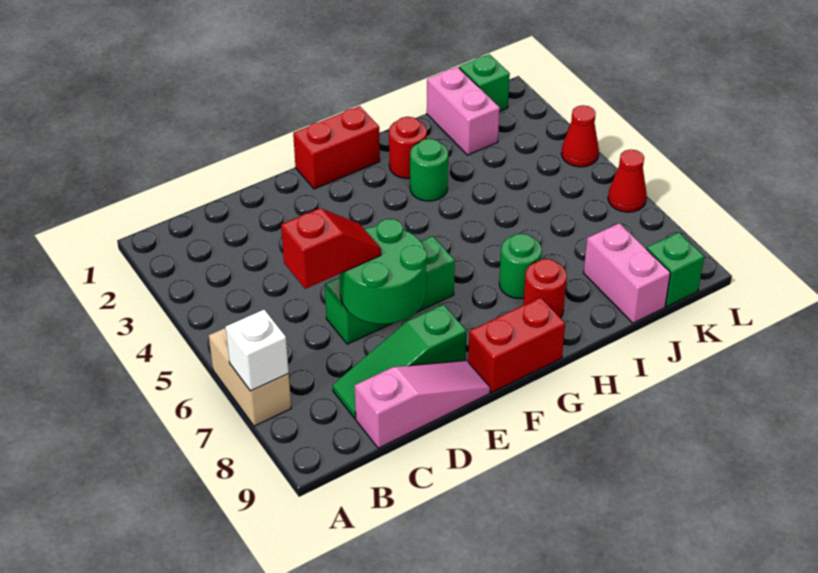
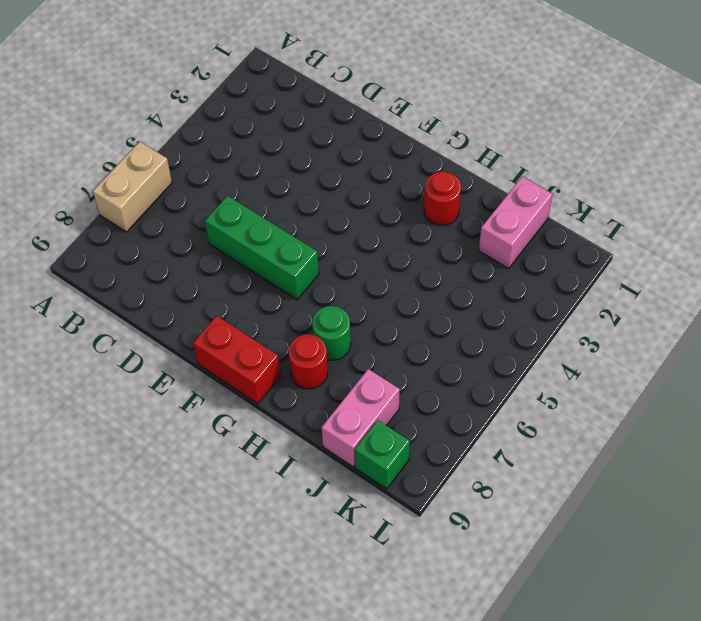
none -> green slope C8:E8 level 1 top E
none -> pink slope C9:E9 level 1 top C
none -> red brick F1:G1 level 1

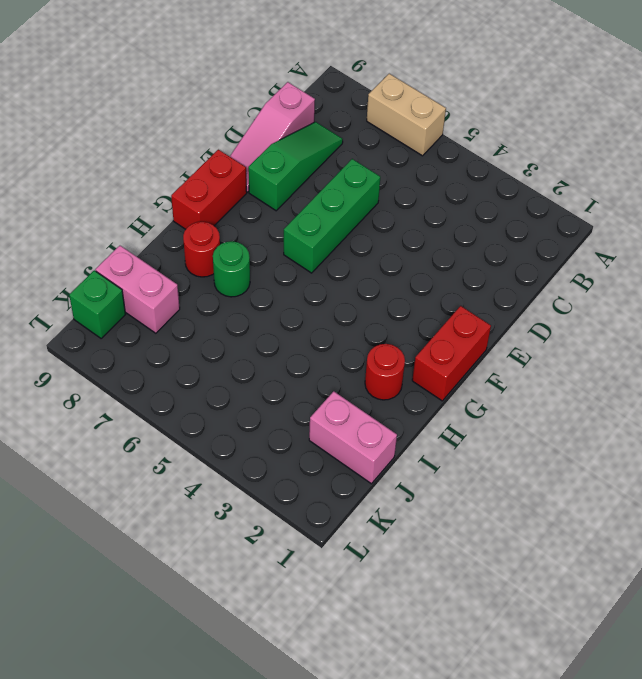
none -> green round brick H3 level 1
none -> green brick K1 level 1
none -> red cone L4 level 1

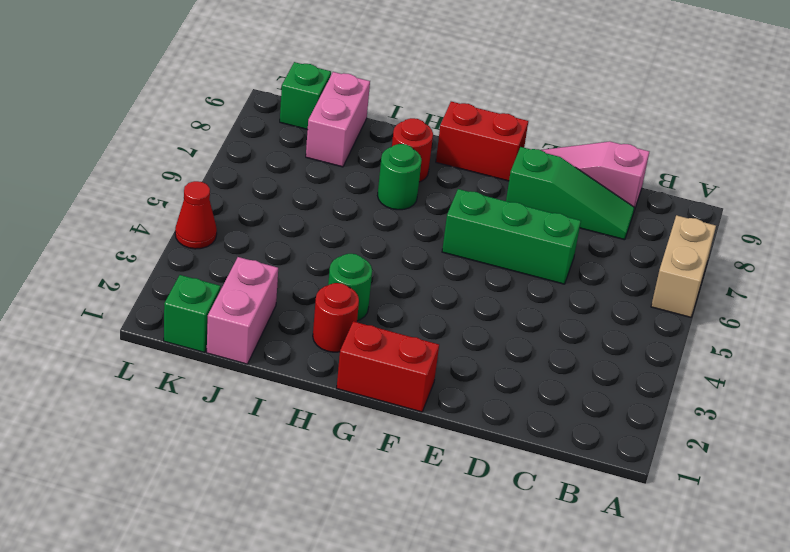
none -> red cone L6 level 1
none -> white brick A7 level 2
none -> green round brick D6:E7 level 2

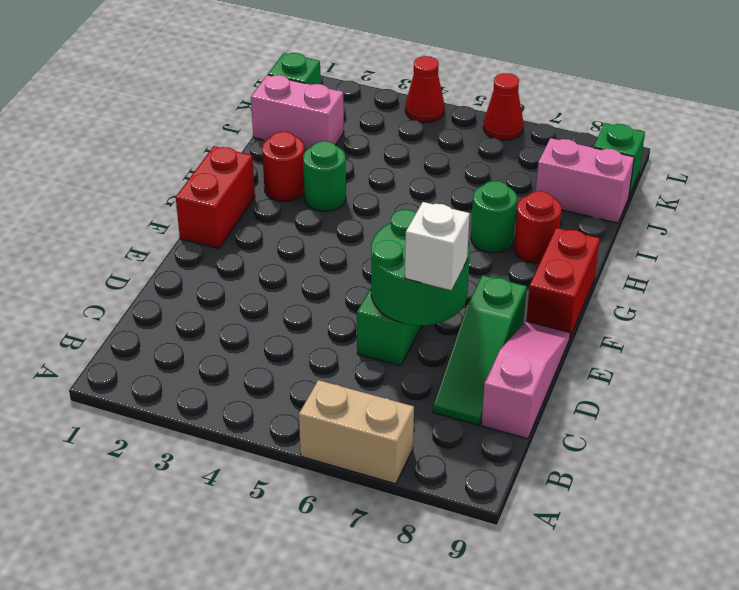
white brick D7 level 3 -> white brick A7 level 2
none -> red slope C6:D6 level 3 top C

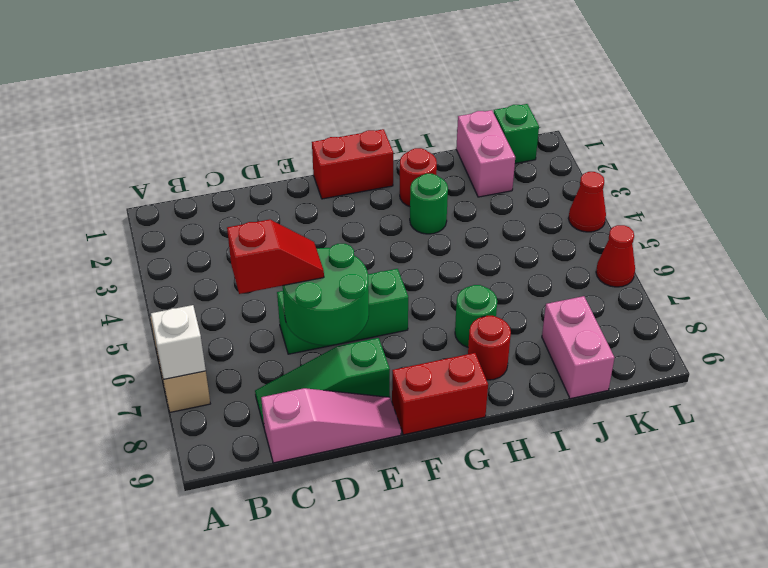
none -> green brick K9 level 1

